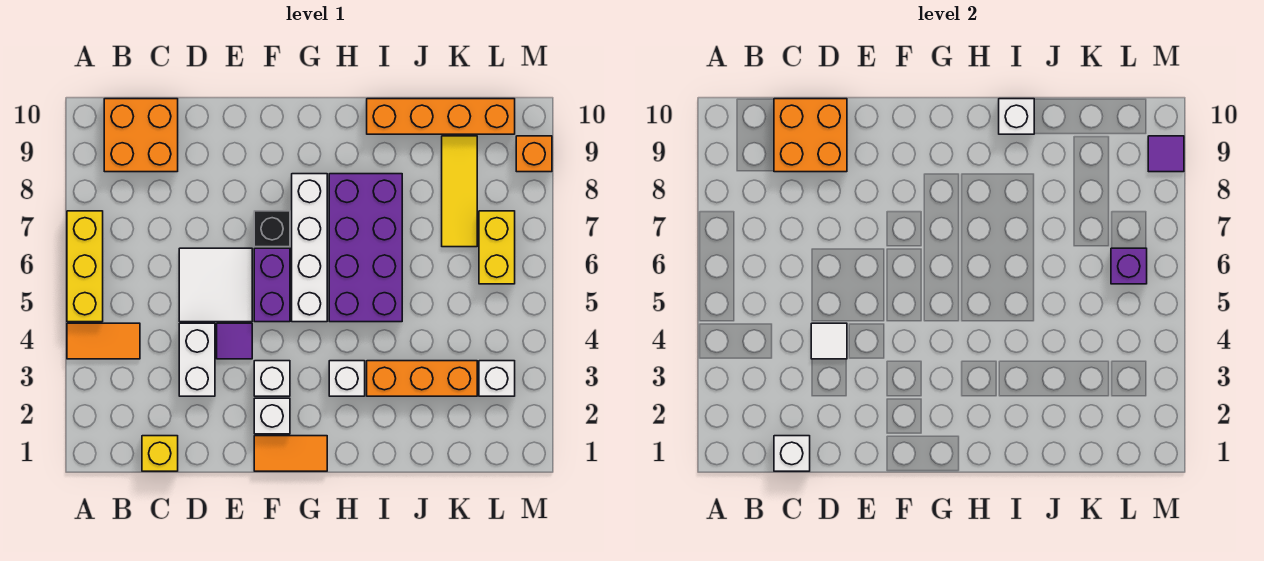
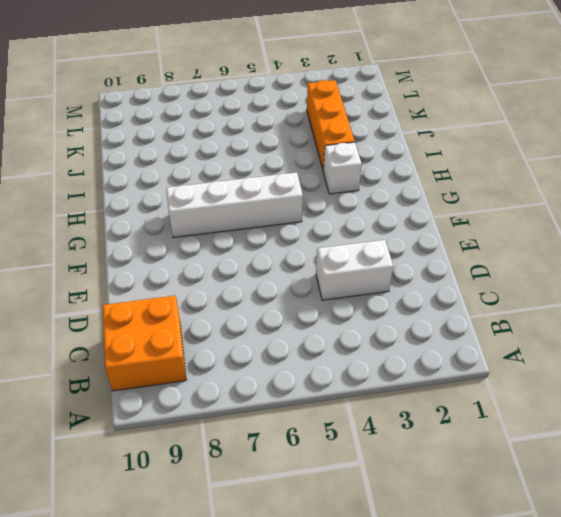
none -> orange tile A4:B4 level 1
none -> yellow brick A5:A7 level 1
none -> yellow brick C1 level 1

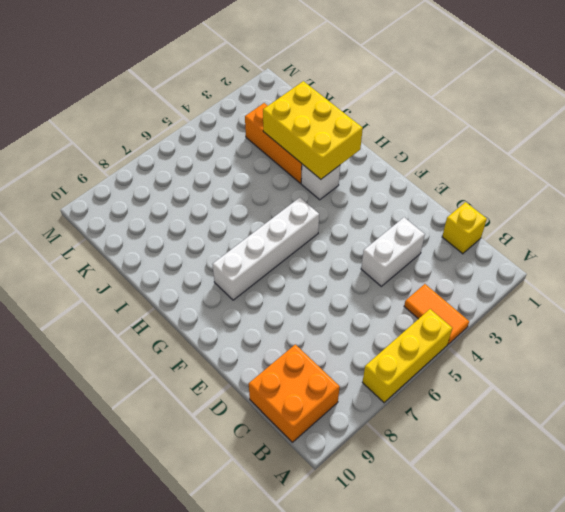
yellow brick H2:J3 level 2 -> none
none -> white tile D5:E6 level 1
none -> purple tile E4 level 1
none -> orange tile F1:G1 level 1

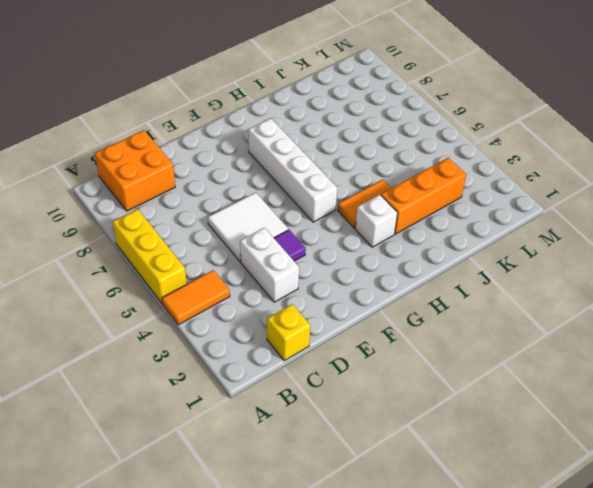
orange tile H4:I4 level 1 -> orange tile F1:G1 level 1
none -> white brick F2 level 1
none -> white brick F3 level 1
none -> purple brick F5:F6 level 1

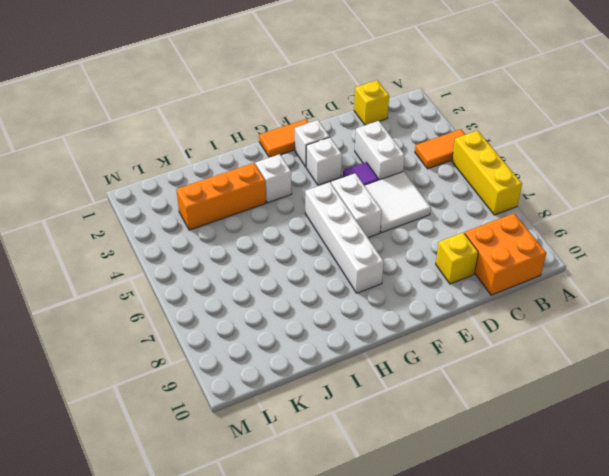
yellow brick D9 level 1 -> none
white brick F5:F6 level 1 -> purple brick F5:F6 level 1
none -> black brick F7 level 1
none -> purple brick H5:I8 level 1
none -> orange brick I10:L10 level 1

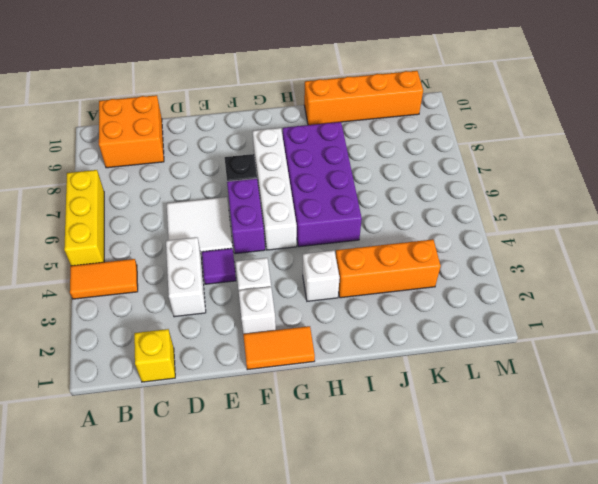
none -> yellow tile K7:K9 level 1
none -> white brick L3 level 1
none -> yellow brick L6:L7 level 1

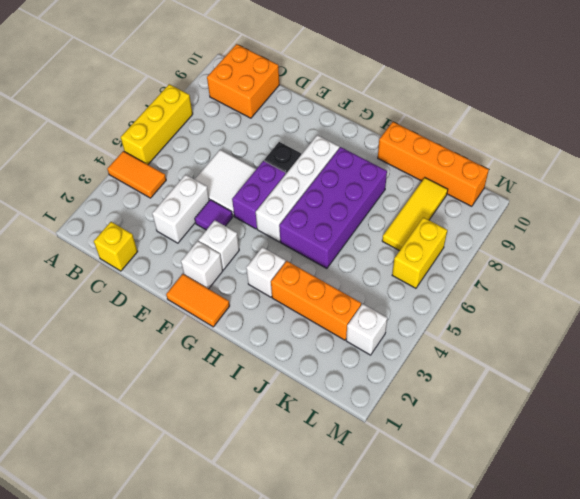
none -> orange brick M9 level 1
none -> white brick C1 level 2
none -> orange brick C9:D10 level 2

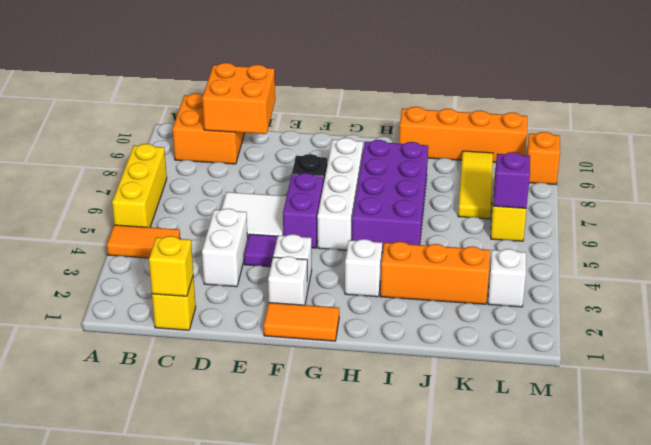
yellow brick C1 level 2 -> white brick C1 level 2
none -> white tile D4 level 2
none -> white brick I10 level 2
none -> purple tile M9 level 2

